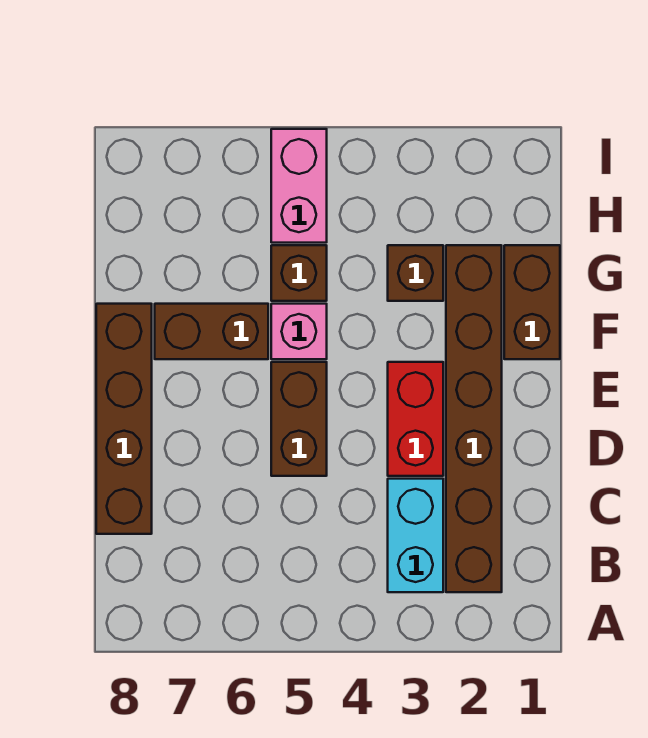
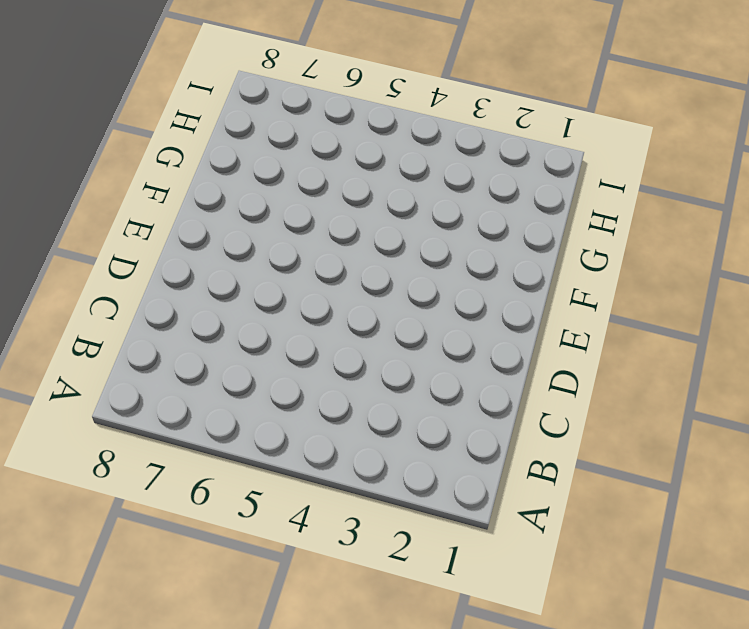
none -> brown brick B2:G2 level 1
none -> cyan brick B3:C3 level 1

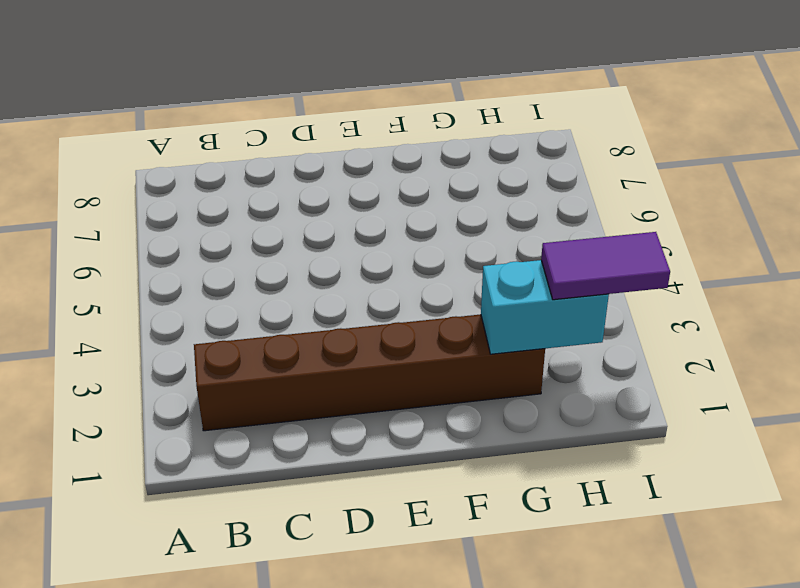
cyan brick G2:H2 level 2 -> cyan brick B3:C3 level 1
purple tile H2:I2 level 3 -> none
none -> brown brick C8:F8 level 1
none -> red brick D3:E3 level 1

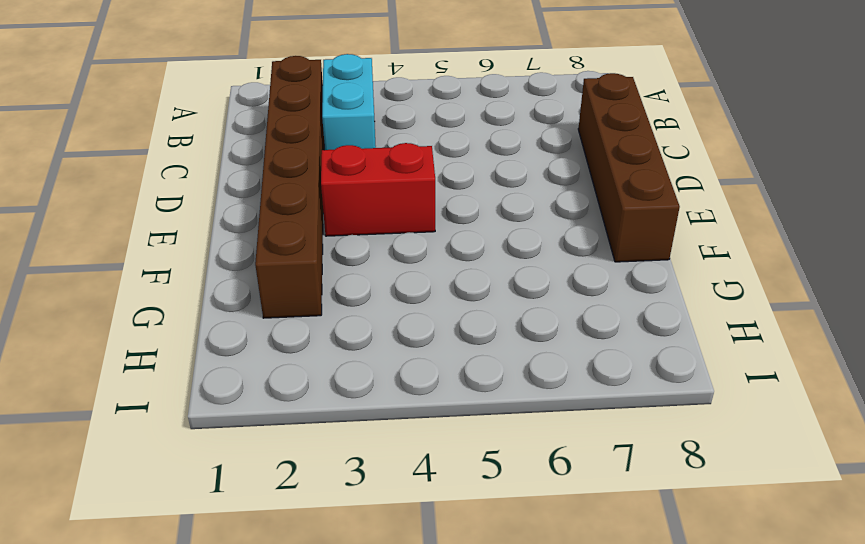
red brick E3:E4 level 1 -> red brick D3:E3 level 1
none -> brown brick D5:E5 level 1
none -> brown brick F1:G1 level 1

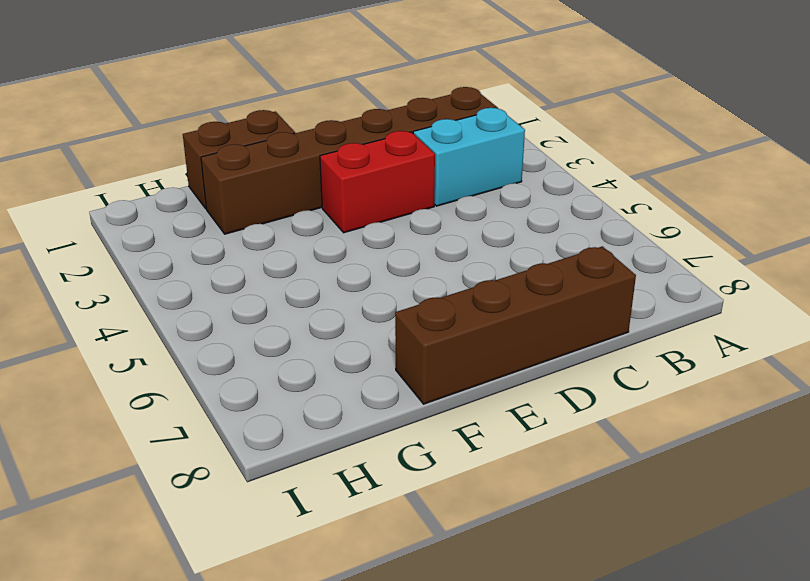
none -> brown brick D5:E5 level 1
none -> pink brick F5 level 1

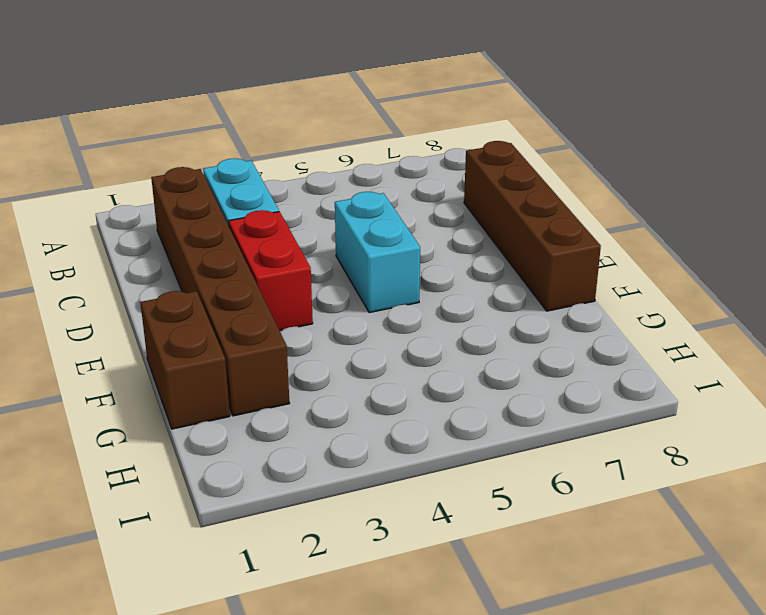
cyan brick D5:E5 level 1 -> brown brick D5:E5 level 1
none -> pink brick F5 level 1
none -> brown brick F6:F7 level 1

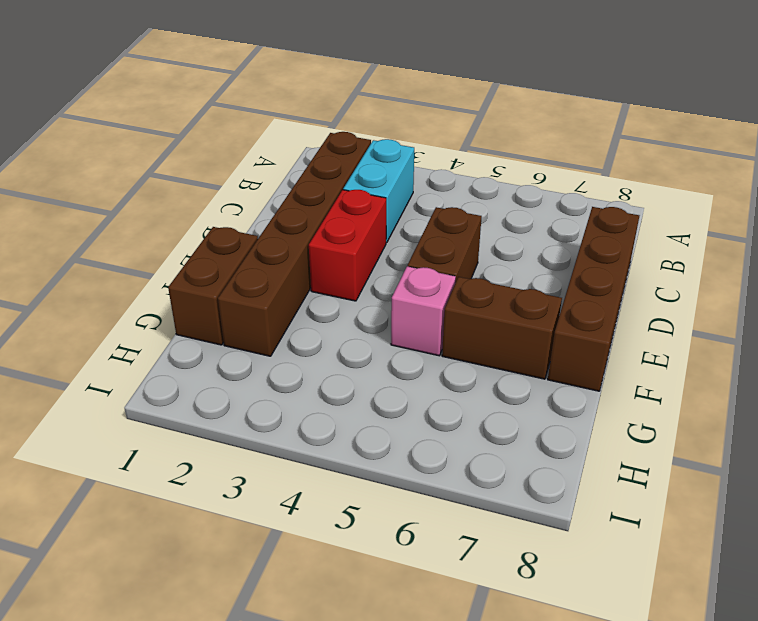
none -> brown brick G3 level 1
none -> brown brick G5 level 1

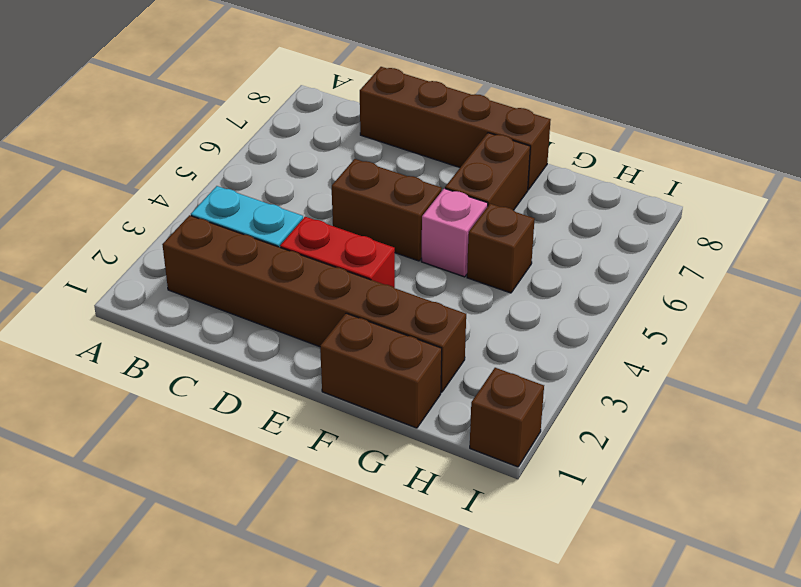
brown brick I1 level 1 -> brown brick G3 level 1
none -> pink brick H5:I5 level 1

